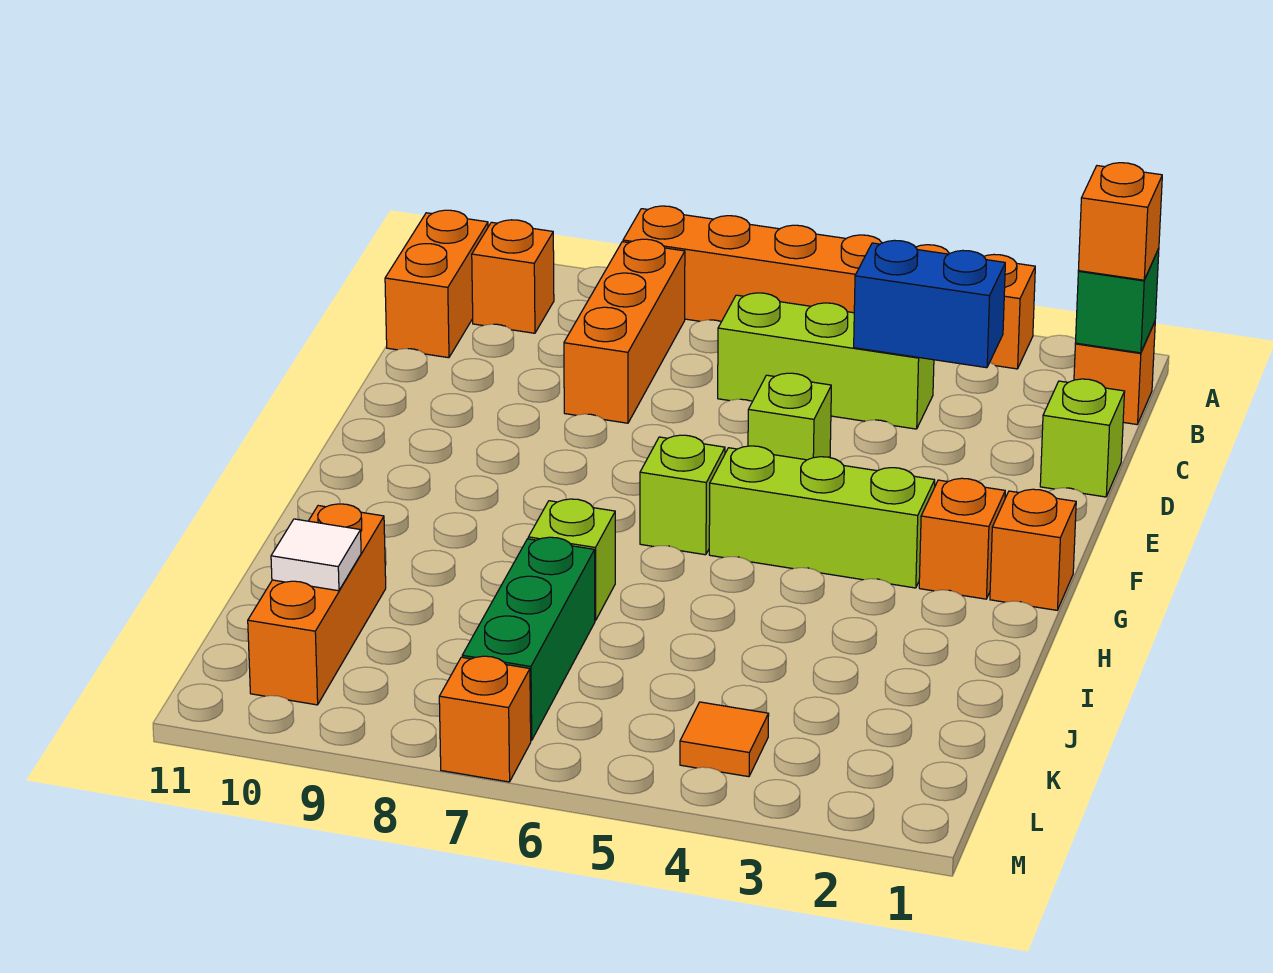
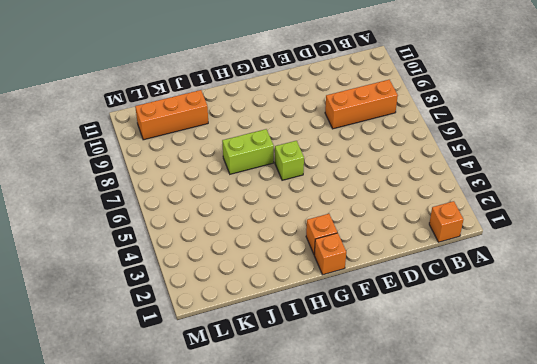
lime brick H7:I7 level 1 -> lime brick I7 level 1
none -> orange brick A3:A8 level 1
none -> orange brick B10 level 1
none -> orange brick B11:C11 level 1

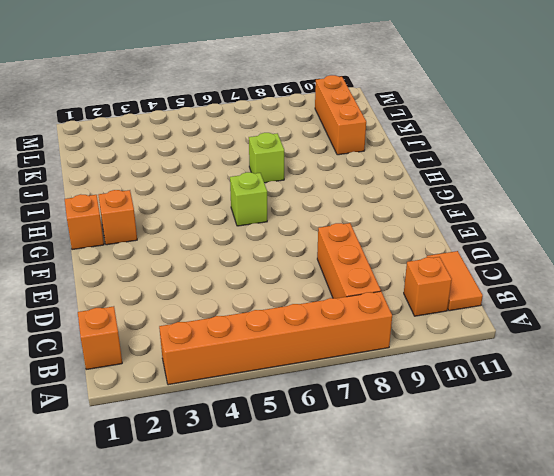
orange tile B11:C11 level 1 -> orange brick B11:C11 level 1
none -> lime brick C4:C6 level 1
none -> lime brick D1 level 1
none -> lime brick E5 level 1

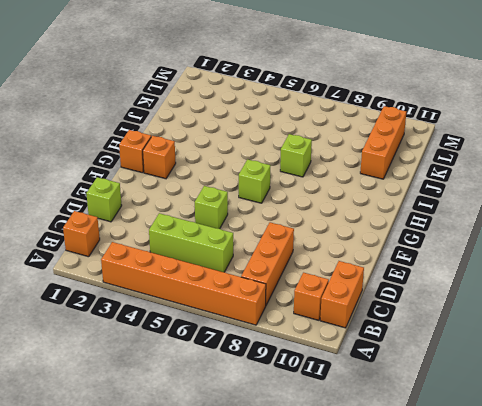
none -> lime brick G3:G5 level 1
none -> green brick J7:L7 level 1
none -> orange tile L4 level 1

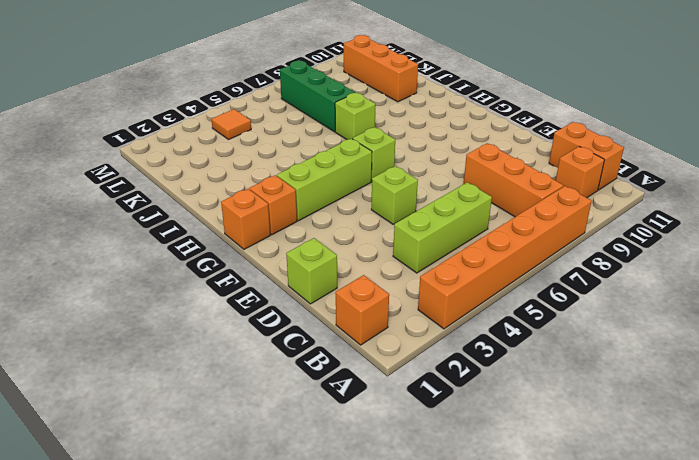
none -> orange brick M7 level 1
none -> green brick B1 level 2
none -> blue brick C3:C4 level 2

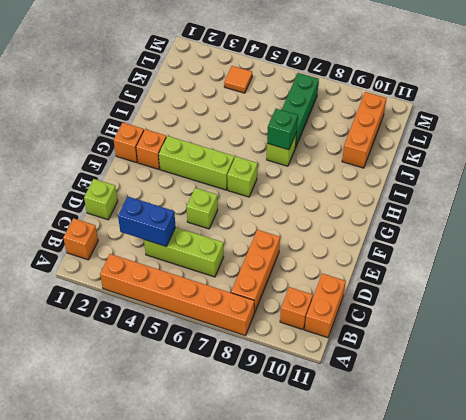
green brick I7 level 2 -> green brick B1 level 2
none -> orange brick M7 level 1
none -> white tile K10 level 2
none -> orange brick B1 level 3

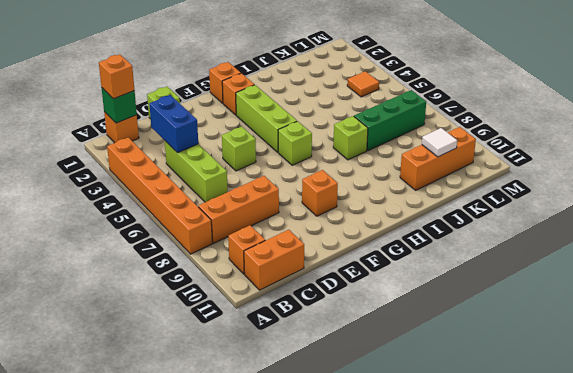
orange brick F9 level 1 -> orange brick M7 level 1

